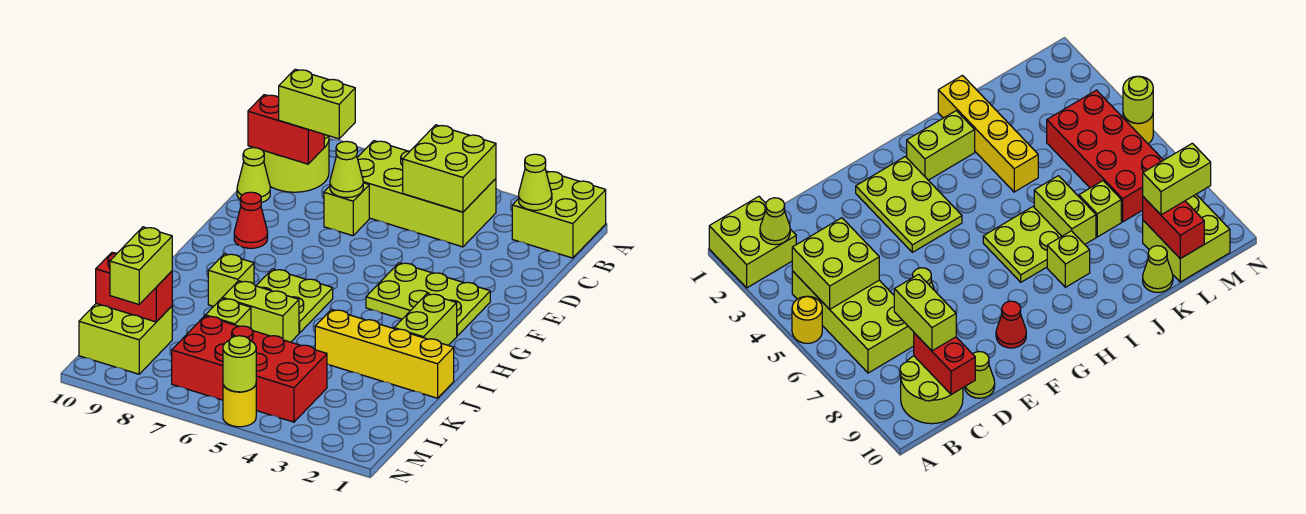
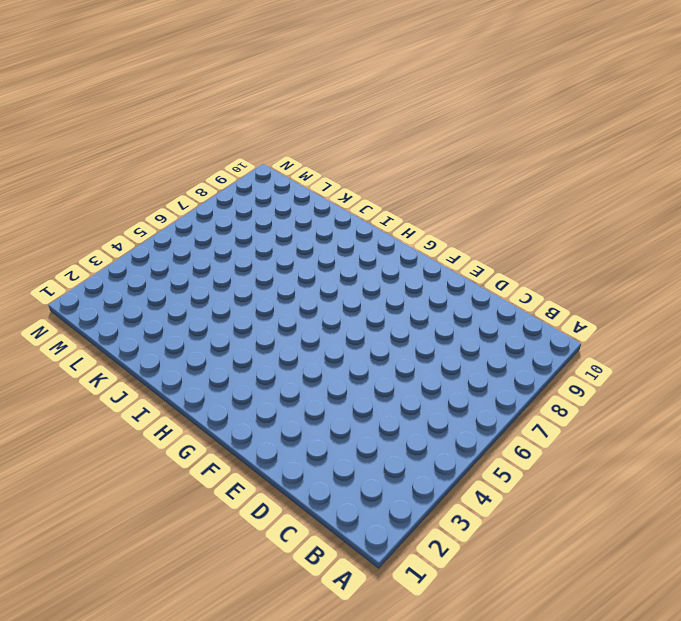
none -> lime brick A1:B2 level 1
none -> yellow round brick A5 level 1
none -> lime brick B4:C7 level 1

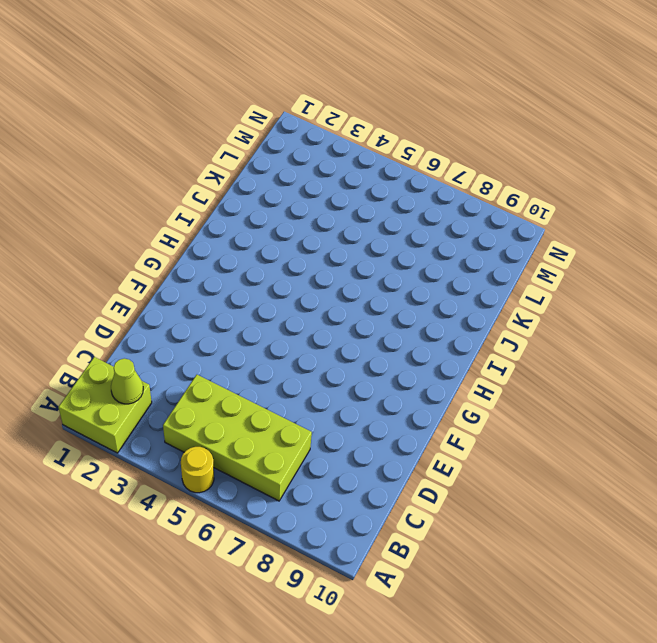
none -> lime round brick B9:C10 level 1
none -> lime brick D7 level 1
none -> lime cone D10 level 1

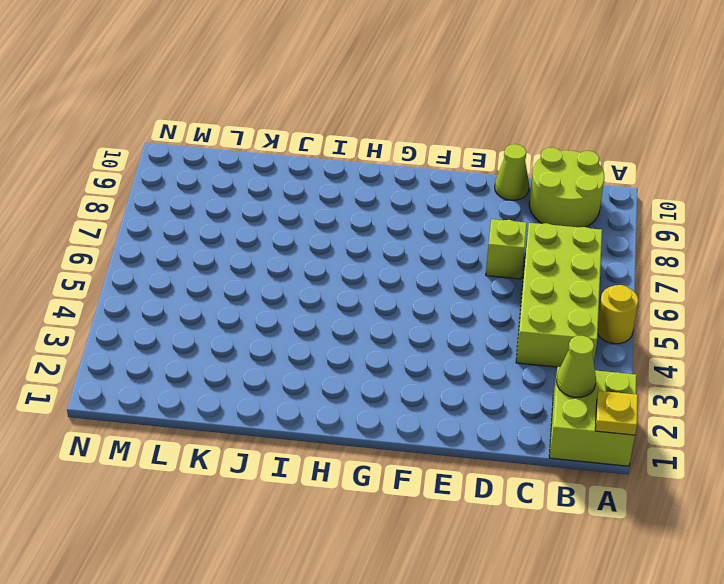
yellow plate A1 level 2 -> none
none -> lime plate F2:G4 level 1
none -> red cone F9 level 1
none -> lime brick H2:I2 level 1

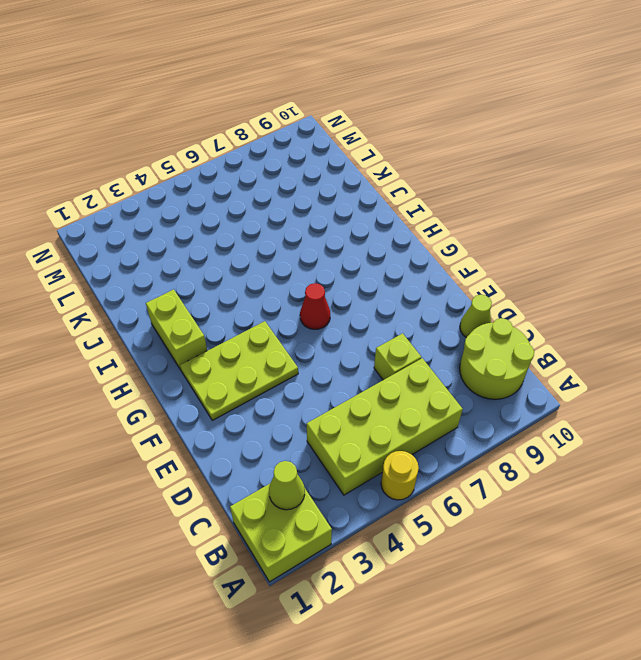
red cone G6 level 1 -> red cone F9 level 1
none -> lime plate H6:I7 level 1
none -> lime brick I8 level 1
none -> yellow brick J1:J4 level 1

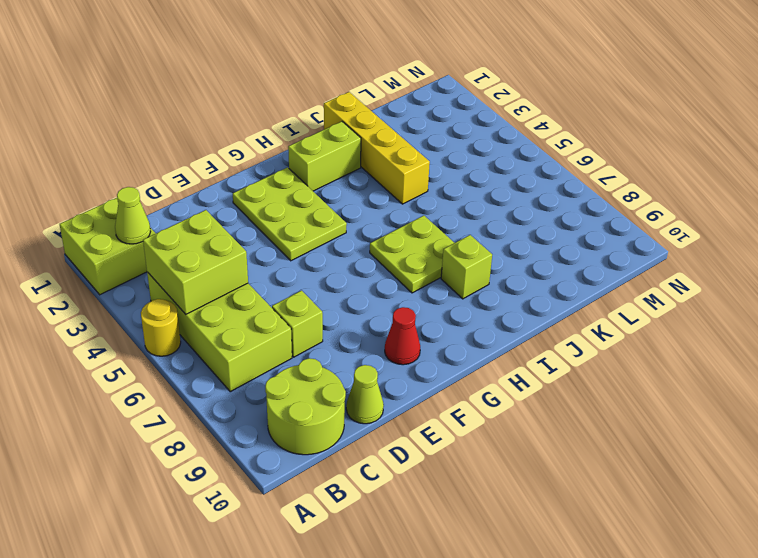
none -> lime brick J6:J7 level 1
none -> lime brick K7 level 1
none -> lime cone K10 level 1

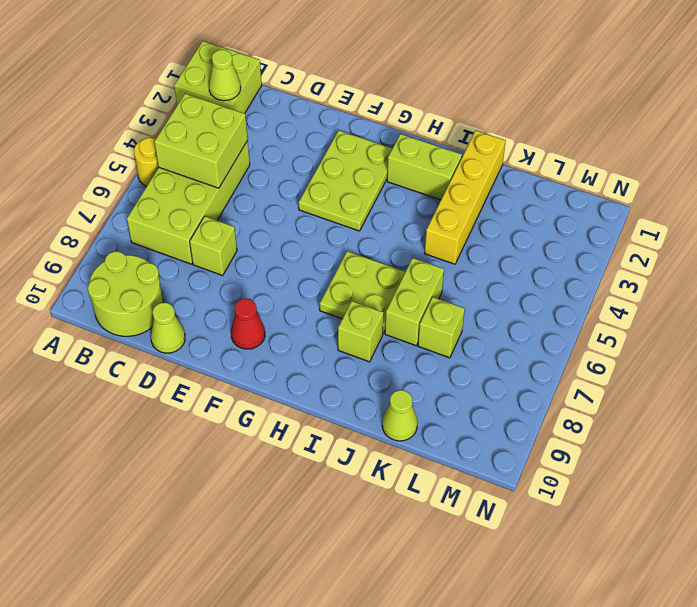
none -> red brick L4:M7 level 1
none -> lime brick L9:M10 level 1
none -> yellow round brick N5 level 1

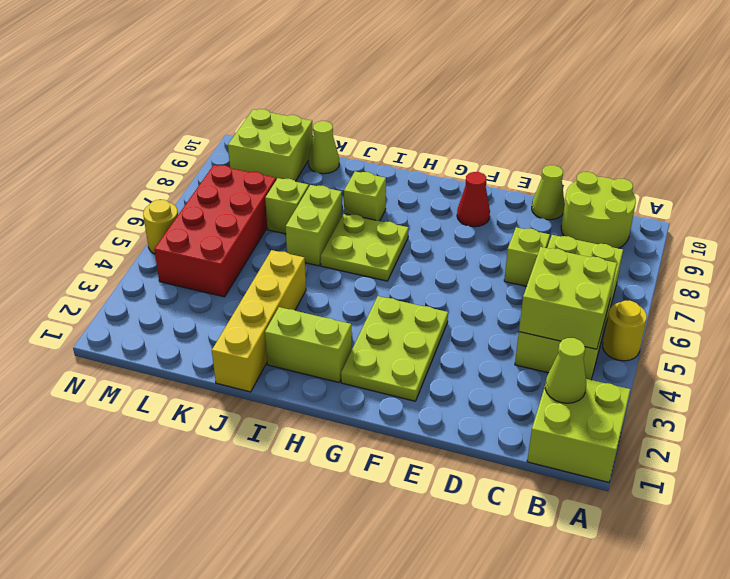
none -> red brick C9:C10 level 2
none -> lime cone D7 level 2
none -> red brick L9:L10 level 2

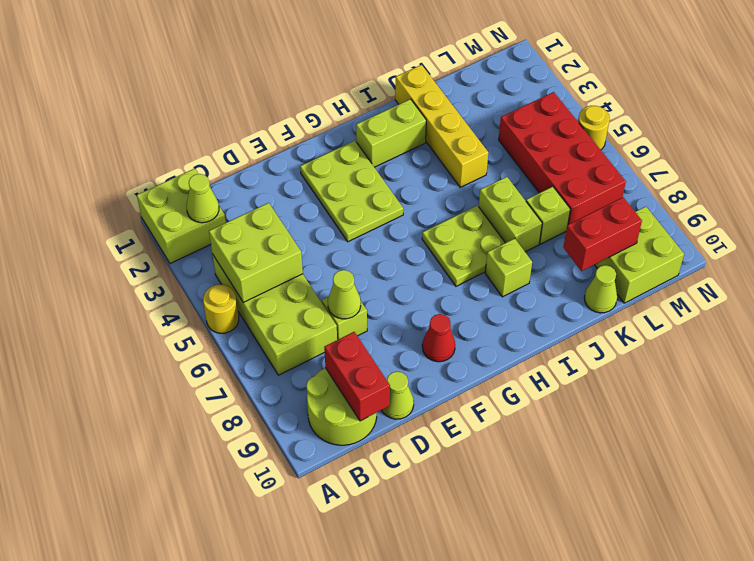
red brick K9:L9 level 2 -> red brick L9:L10 level 2
none -> lime round brick N5 level 2
none -> lime brick C8:C9 level 3
none -> lime brick L9:M9 level 3

